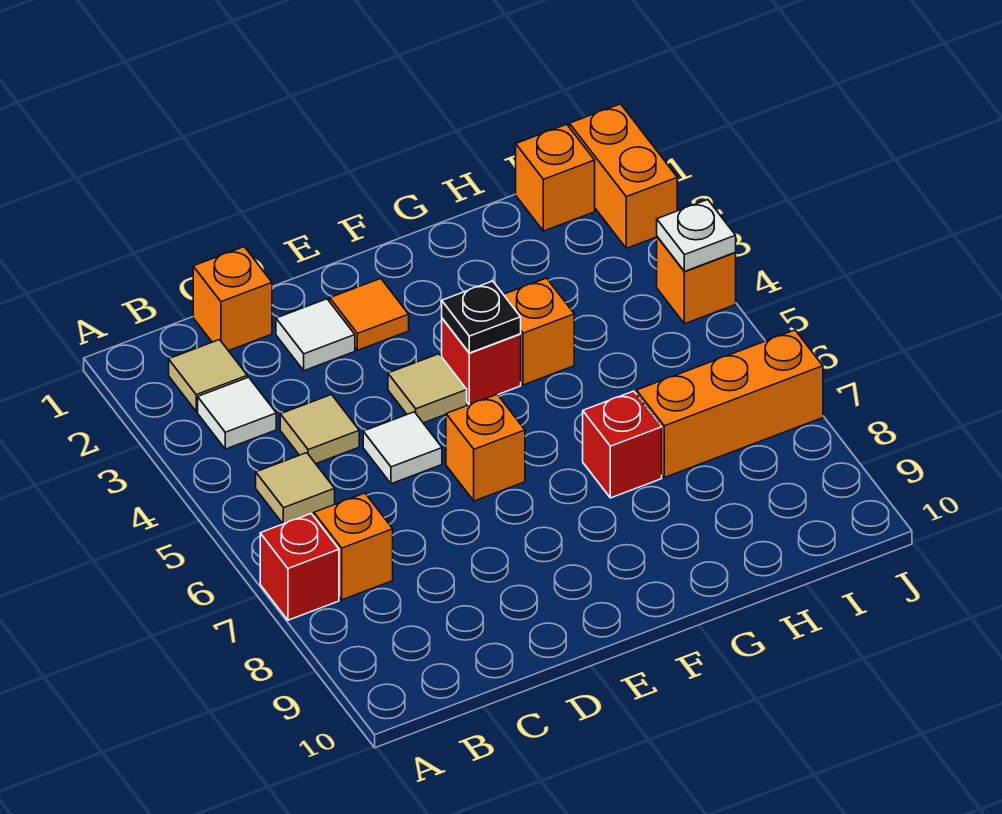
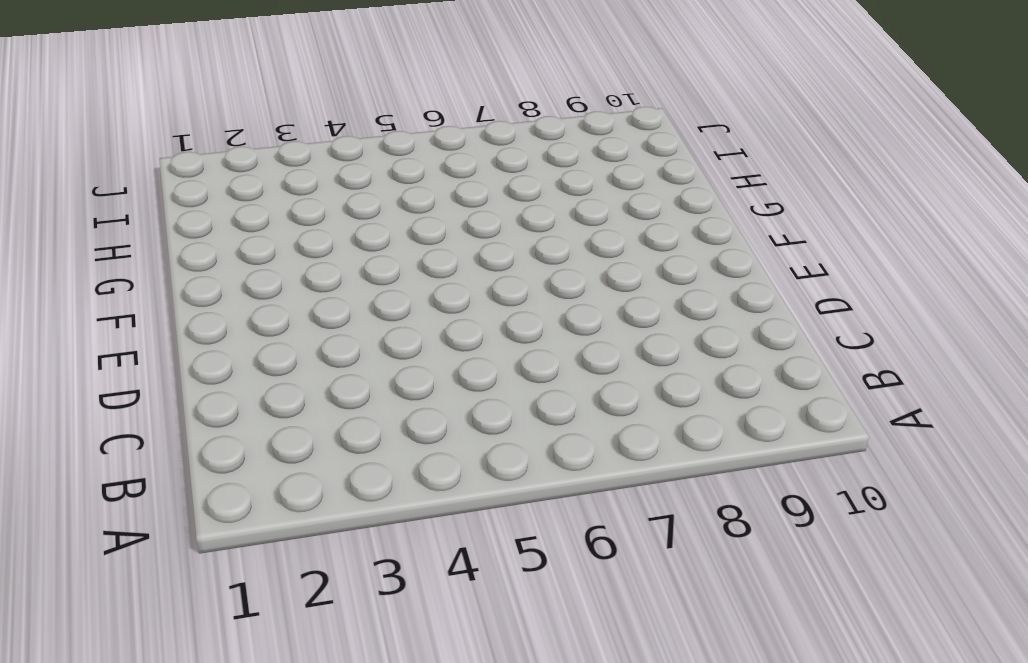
none -> red brick A7 level 1
none -> tan tile B2 level 1
none -> white tile B3 level 1

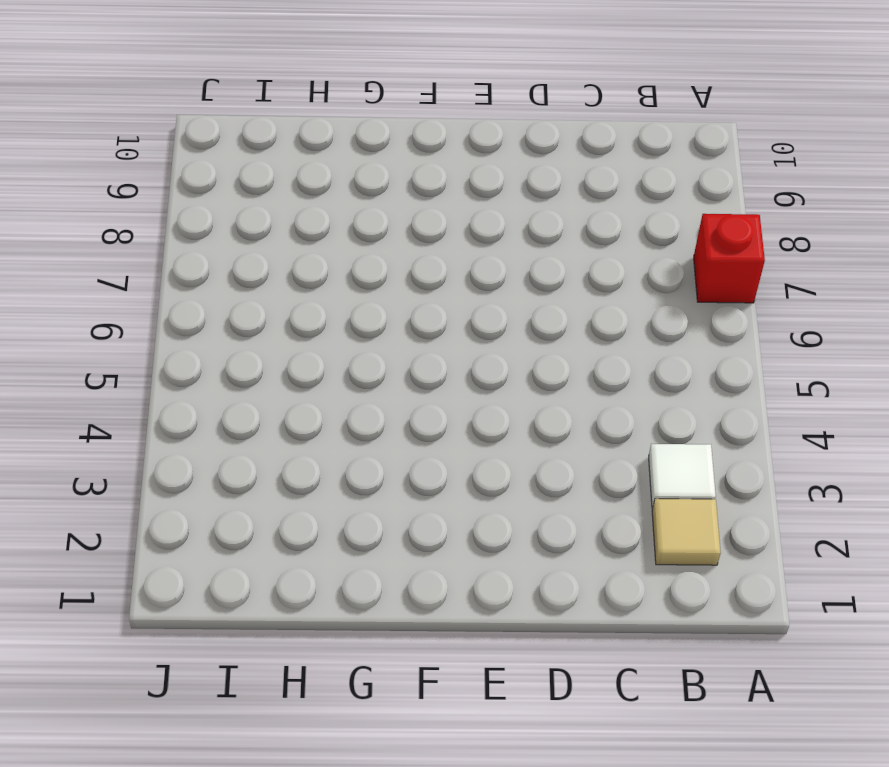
none -> tan tile B5 level 1
none -> orange brick B7 level 1
none -> orange brick C1 level 1

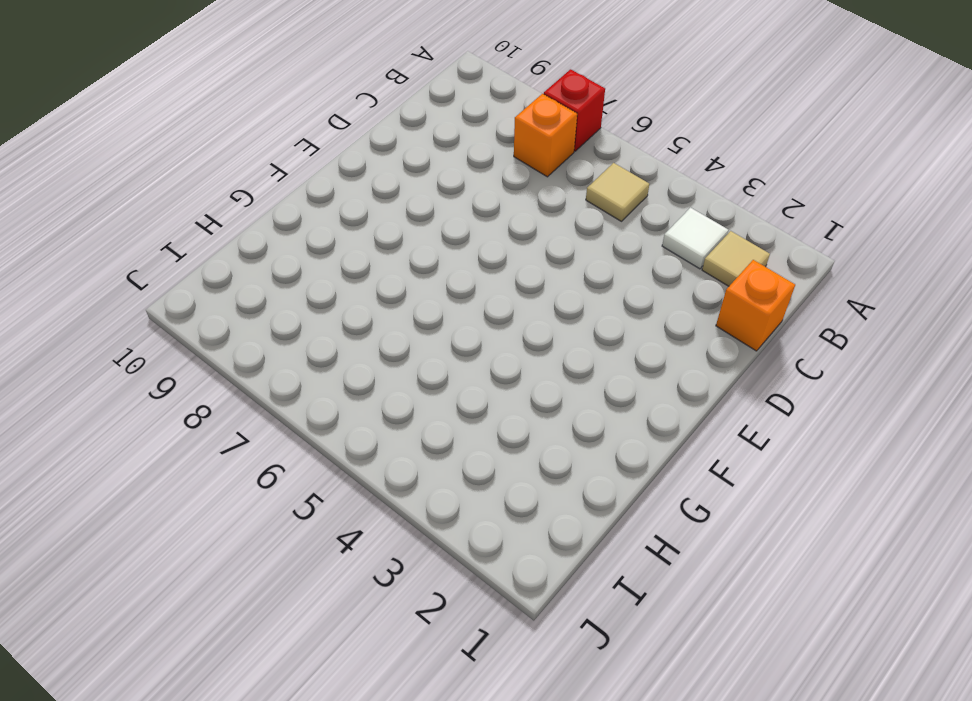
none -> tan tile C4 level 1
none -> white tile D2 level 1
none -> white tile D5 level 1

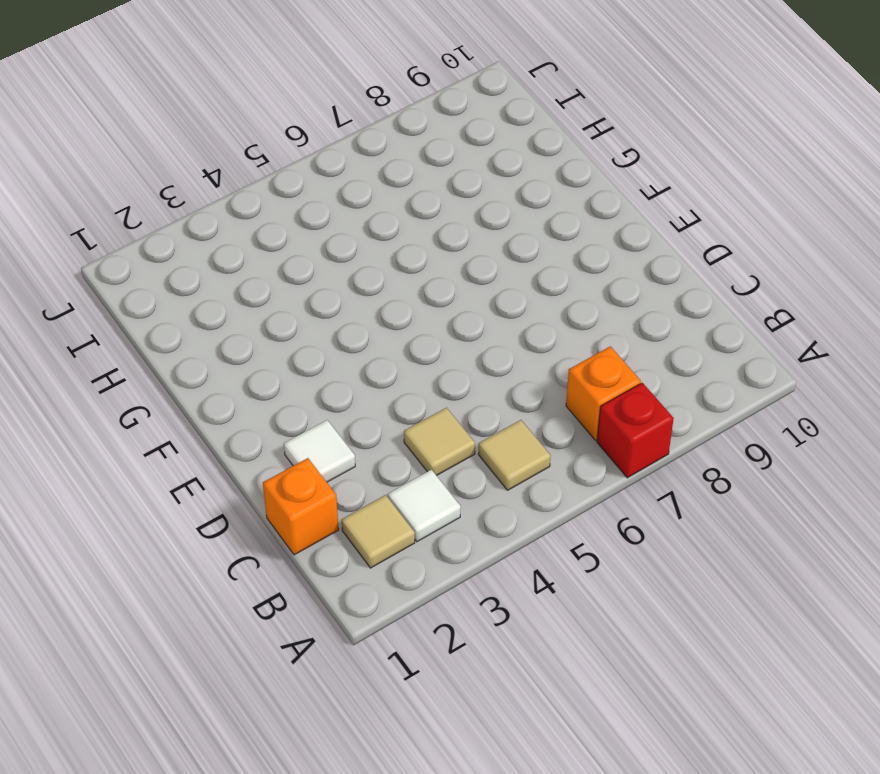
none -> white tile D5 level 1
none -> orange tile E2 level 1
none -> tan tile E4 level 1

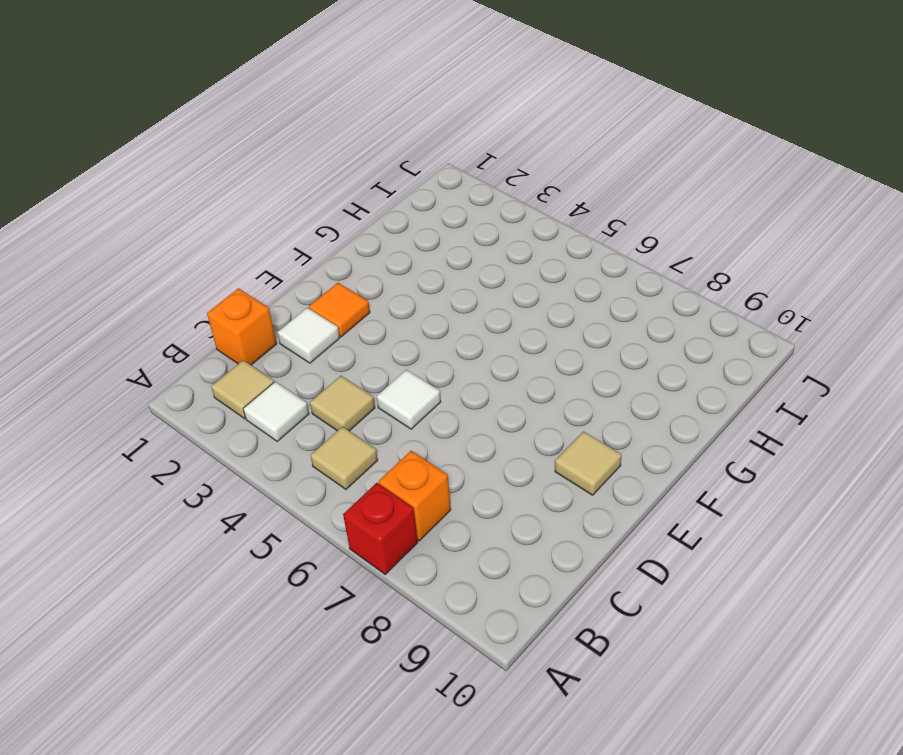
tan tile E9 level 1 -> tan tile E4 level 1
none -> orange brick E6 level 1
none -> red brick F4 level 1
none -> orange brick G4 level 1

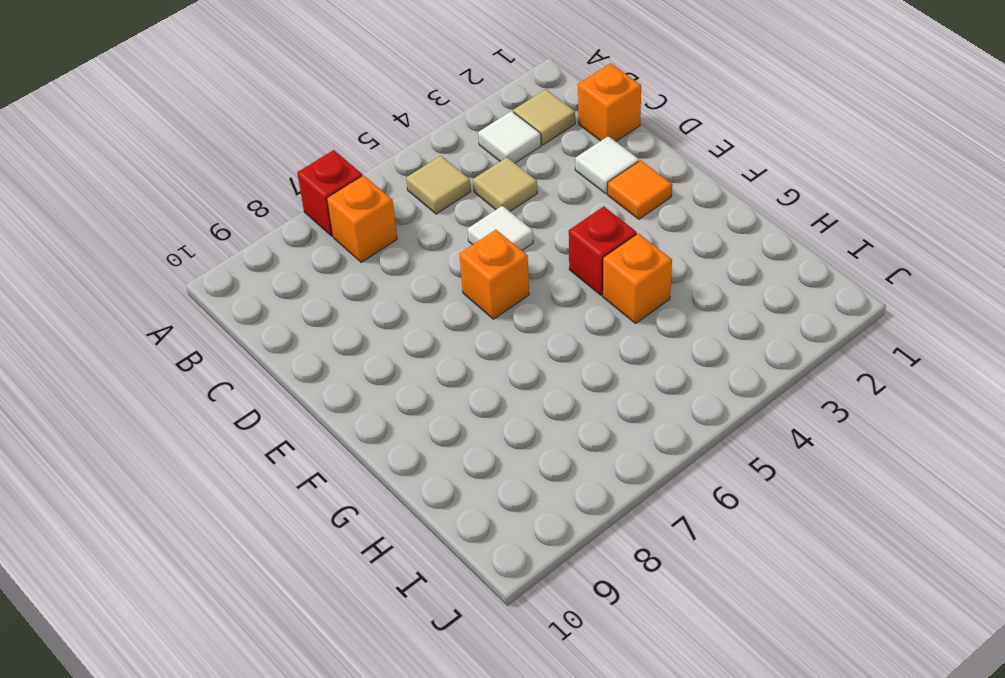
none -> tan tile E4 level 1
none -> red brick G7 level 1
none -> orange brick H7:J7 level 1

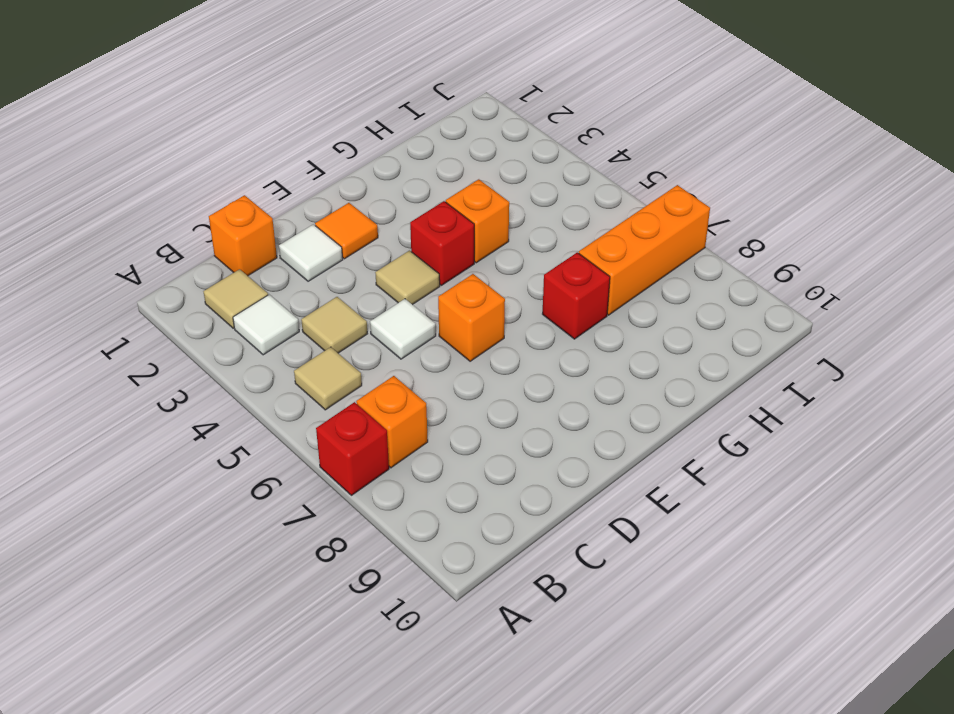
none -> orange brick I1 level 1
none -> orange brick J1:J2 level 1
none -> orange brick J4 level 1

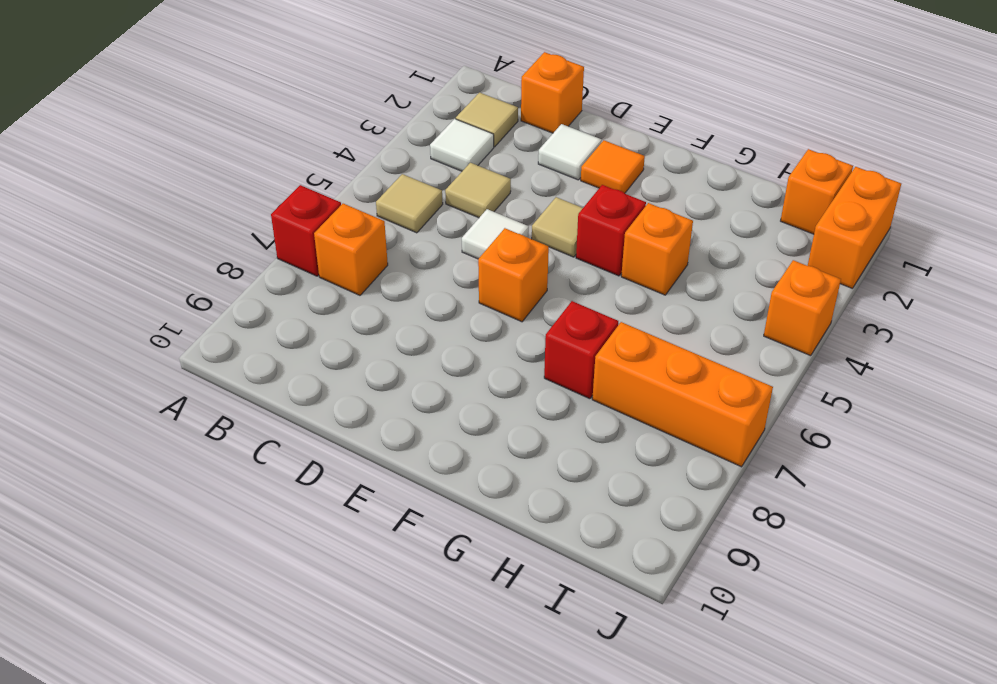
none -> black plate F4 level 2
none -> white plate J4 level 2

